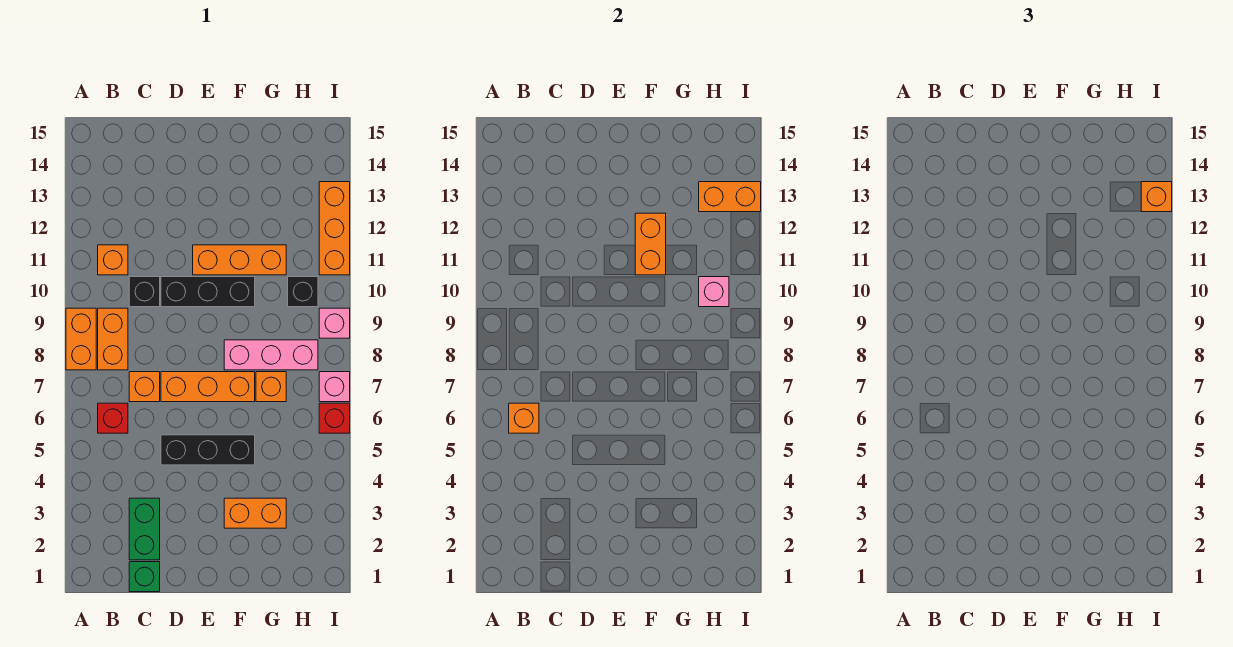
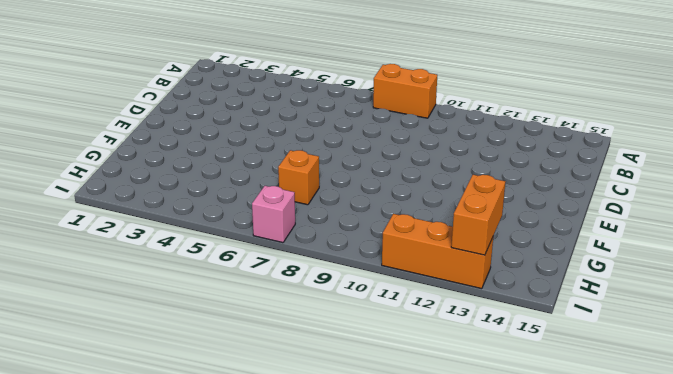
none -> red brick B6 level 1
none -> orange brick B8:B9 level 1
none -> orange brick B11 level 1

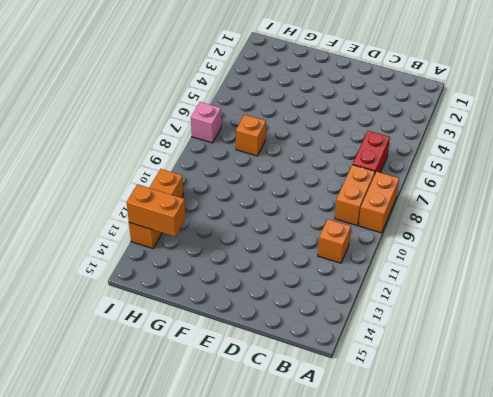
red brick B6:B7 level 1 -> red brick B6 level 1
none -> green brick C1 level 1
none -> green brick C2:C3 level 1
none -> orange brick C7 level 1

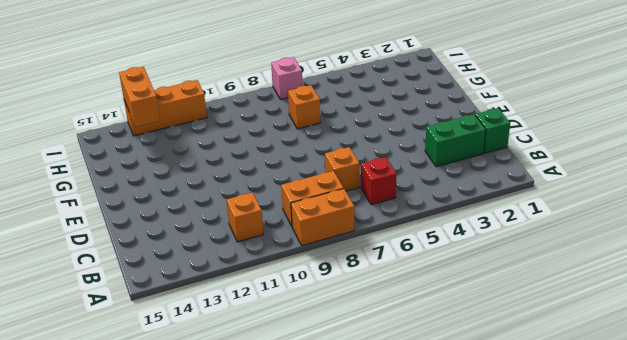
none -> black brick C10 level 1
none -> black brick D5:F5 level 1
none -> orange brick D7:F7 level 1

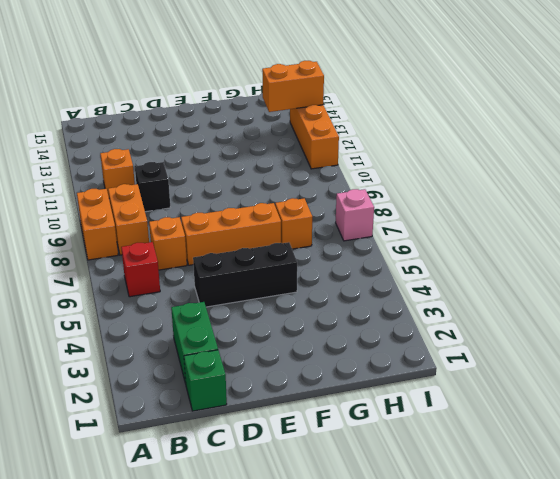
none -> black brick D10:F10 level 1
none -> orange brick E11:G11 level 1
none -> orange brick F3:G3 level 1

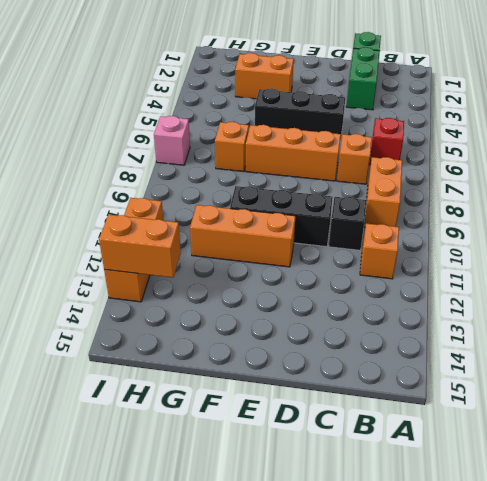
none -> orange brick A8:A9 level 1
none -> pink brick F8:H8 level 1
none -> black brick H10 level 1

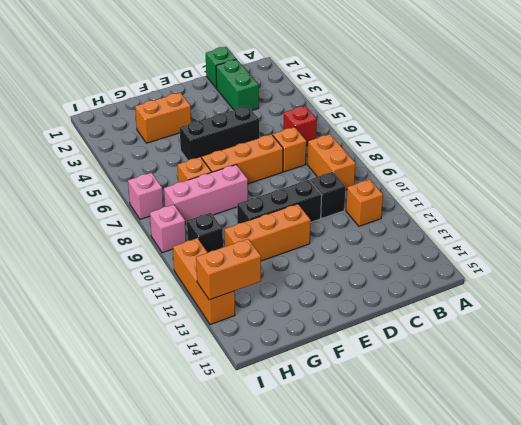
none -> orange brick A8:A9 level 1
none -> red brick I6 level 1
none -> orange brick B6 level 2

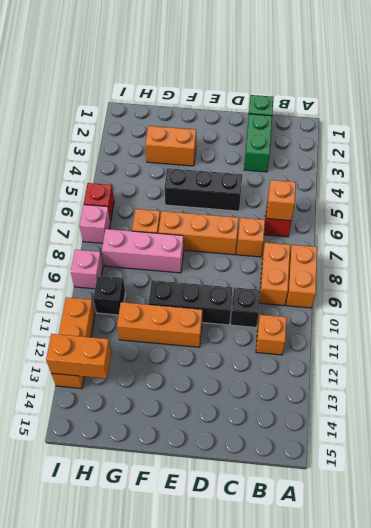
none -> orange brick F11:F12 level 2
none -> pink brick H10 level 2
none -> orange brick I13 level 3

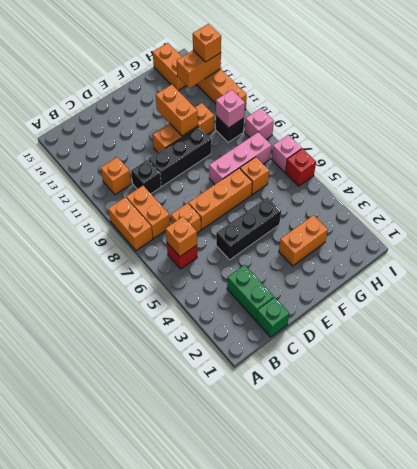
orange brick H14:H15 level 1 -> none

